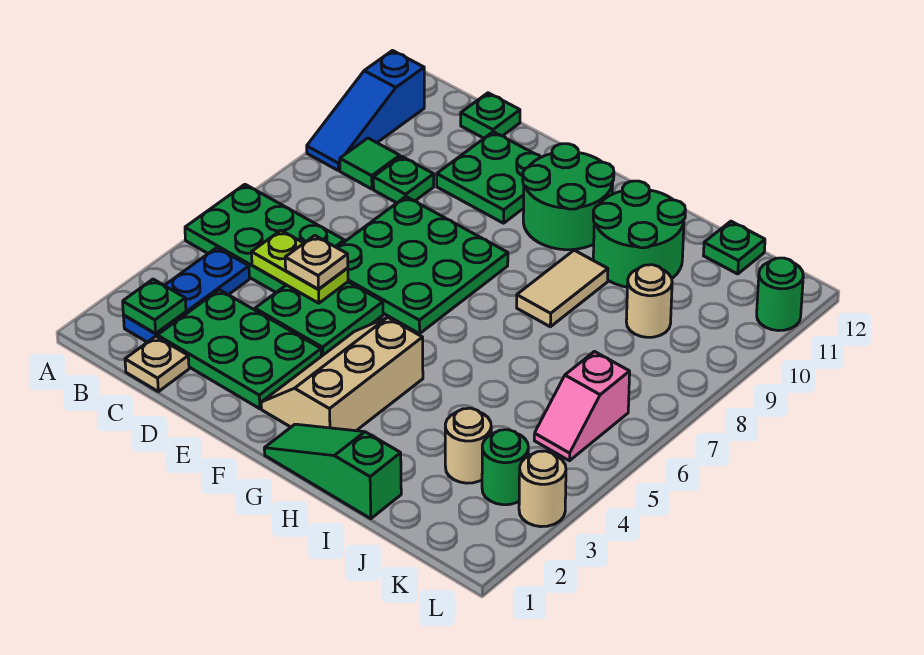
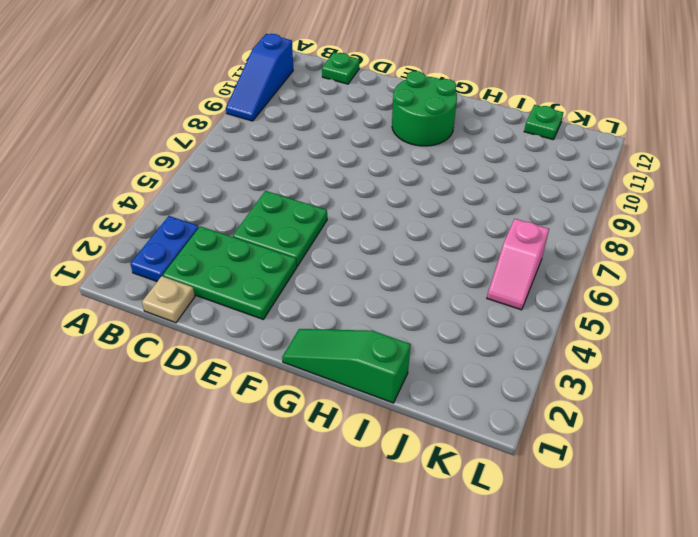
blue plate B2:B3 level 1 -> blue plate B2:B4 level 1
none -> green plate A5:C6 level 1
none -> green tile B9 level 1
none -> green plate C9 level 1

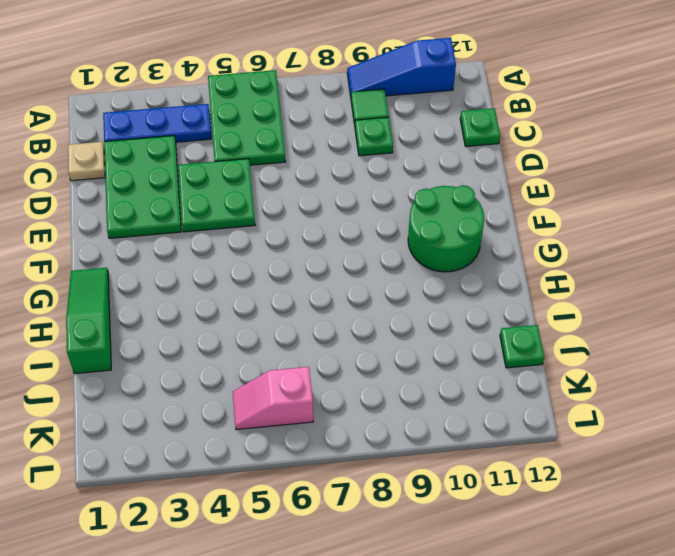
none -> green plate D6:F8 level 1
none -> green plate D10:E11 level 1
none -> tan slope F2:G4 level 1 top G

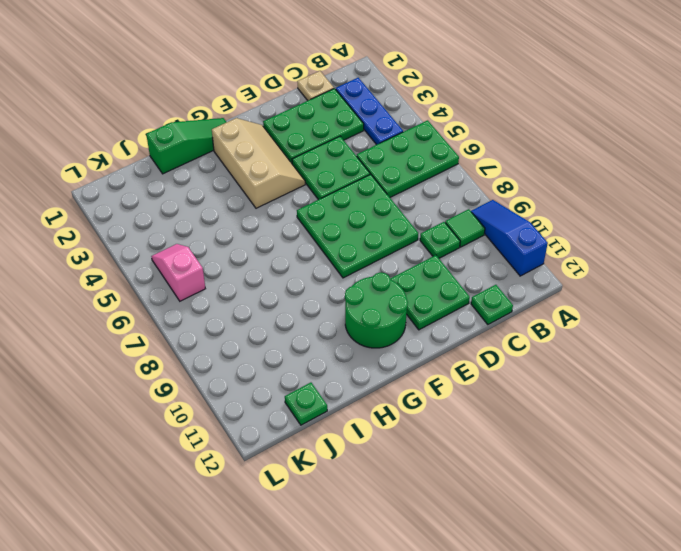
none -> tan tile H8:H9 level 1
none -> green round brick H10:I11 level 1
none -> tan round brick J3 level 1

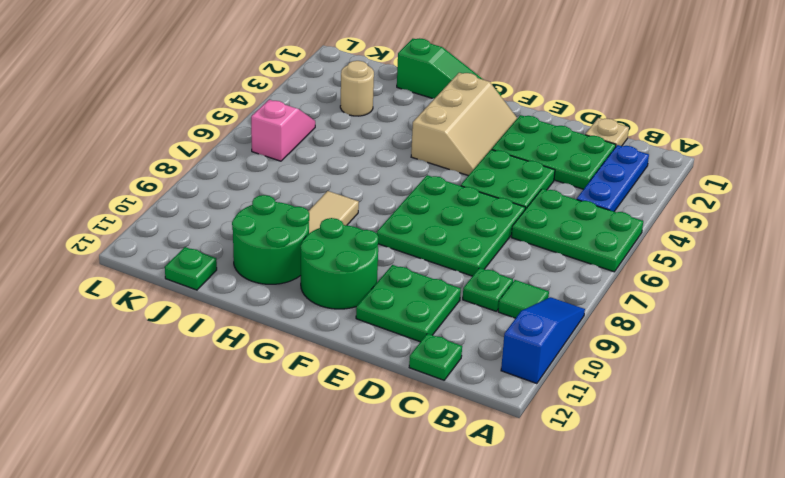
none -> tan round brick J9 level 1
none -> green round brick K3 level 1
none -> tan round brick L3 level 1

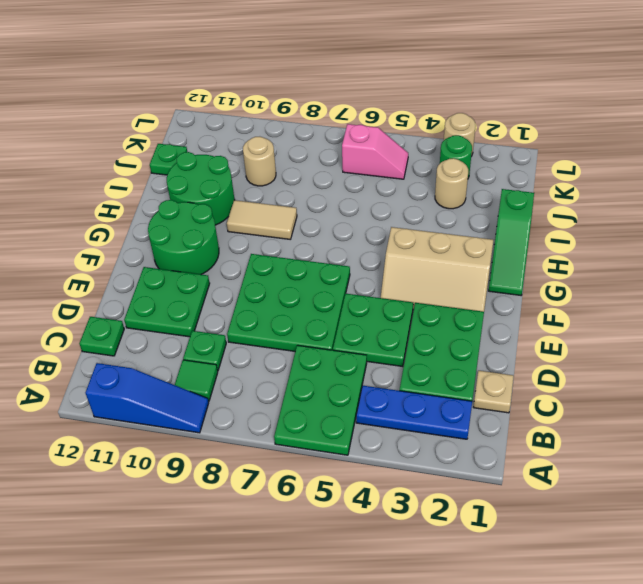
none -> green round brick L11 level 1
none -> green plate B2 level 2
none -> lime plate C5:D5 level 2

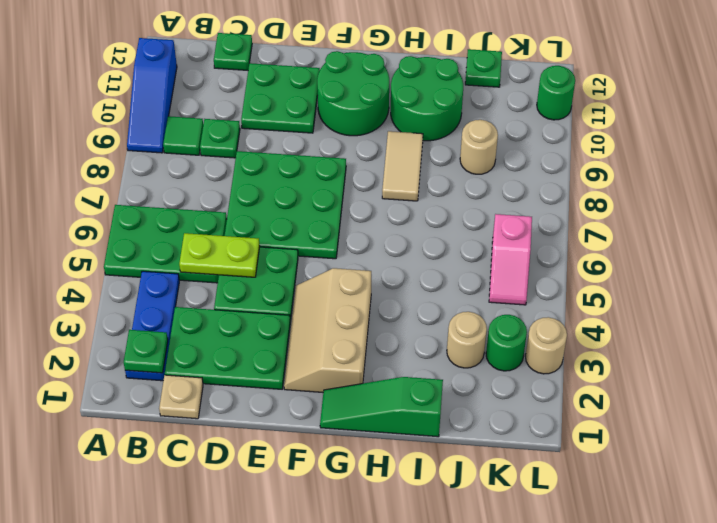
none -> tan plate D5 level 3

